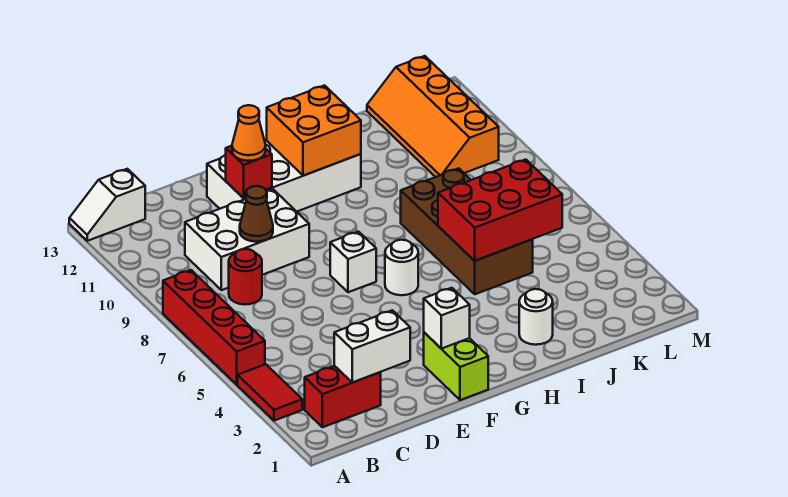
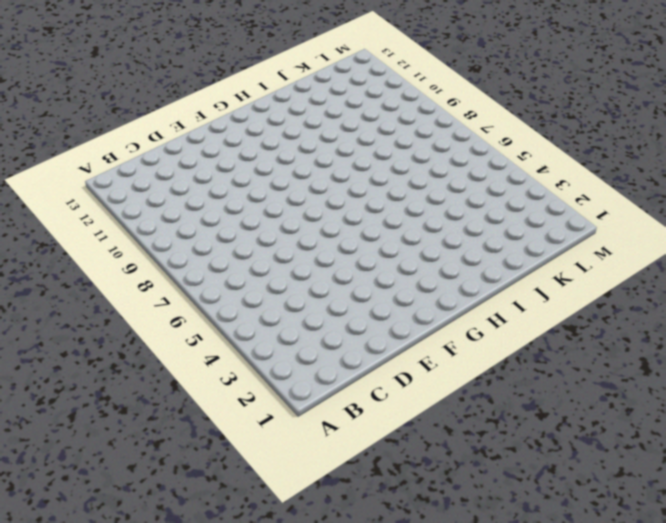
none -> red tile A3:A4 level 1
none -> red brick A5:A8 level 1
none -> white slope A13:B13 level 1 top B

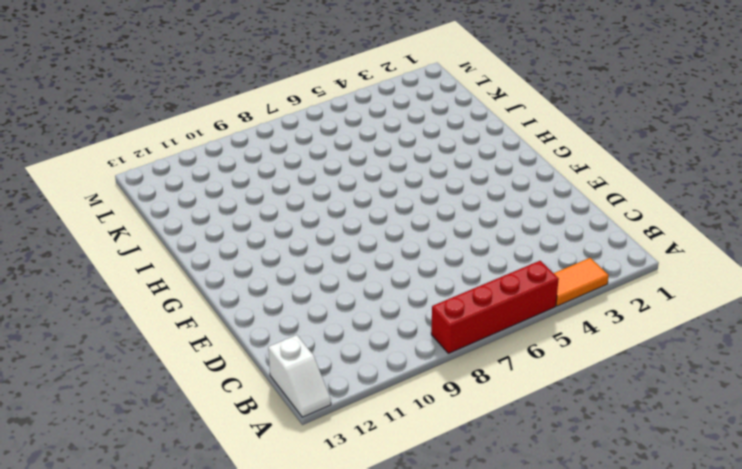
orange tile A3:A4 level 1 -> red tile A3:A4 level 1
none -> red brick B2:C2 level 1
none -> red round brick C8 level 1
none -> white brick C9:E10 level 1

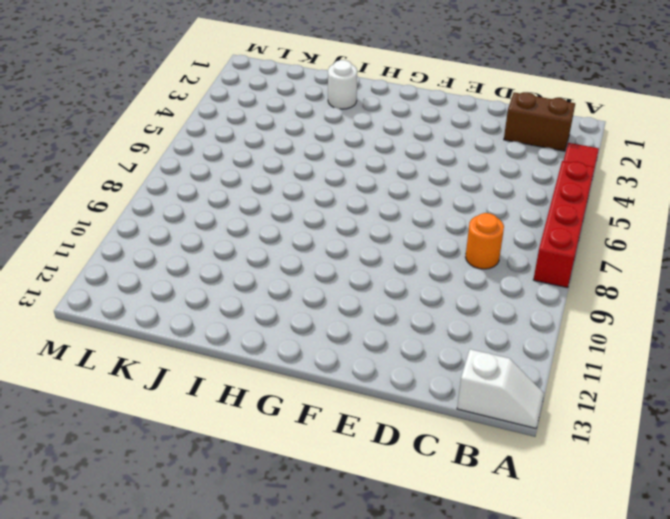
brown brick B2:C2 level 1 -> red brick B2:C2 level 1
orange round brick C8 level 1 -> red round brick C8 level 1
none -> white brick C9:E10 level 1
none -> white brick E11:H12 level 1
none -> lime brick F1:F2 level 1

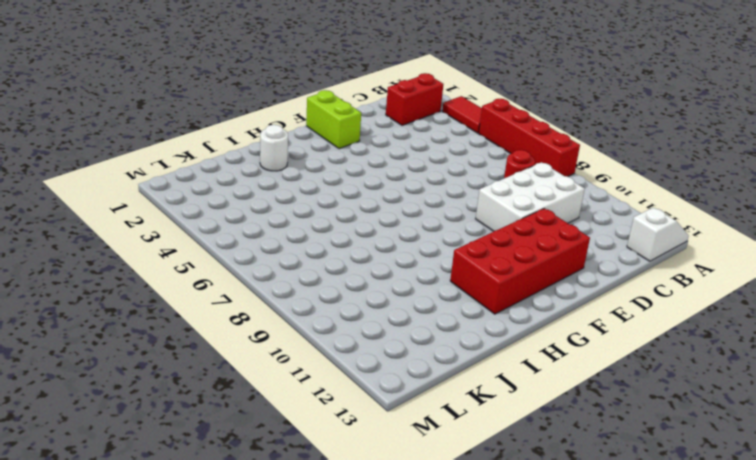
red brick E11:H12 level 1 -> white brick E11:H12 level 1
none -> white brick F7 level 1
none -> white round brick G6 level 1
none -> brown brick I5:J8 level 1

